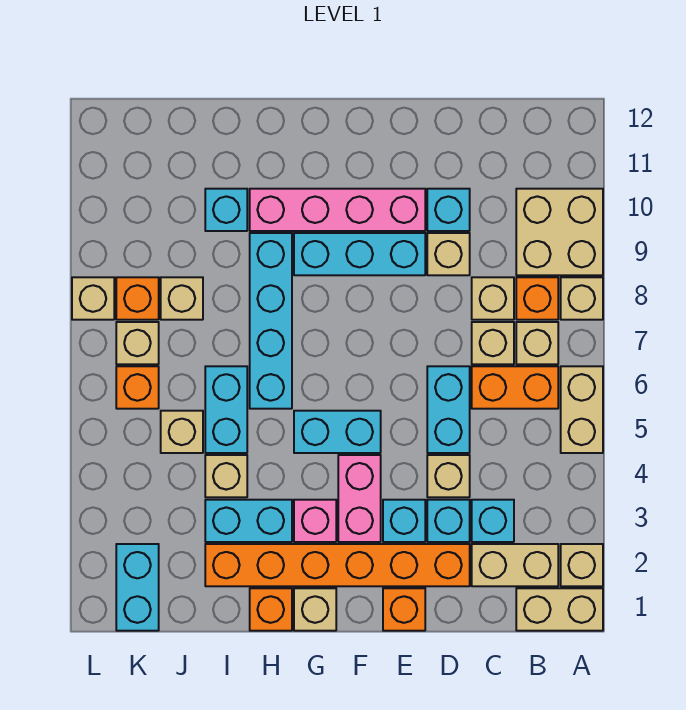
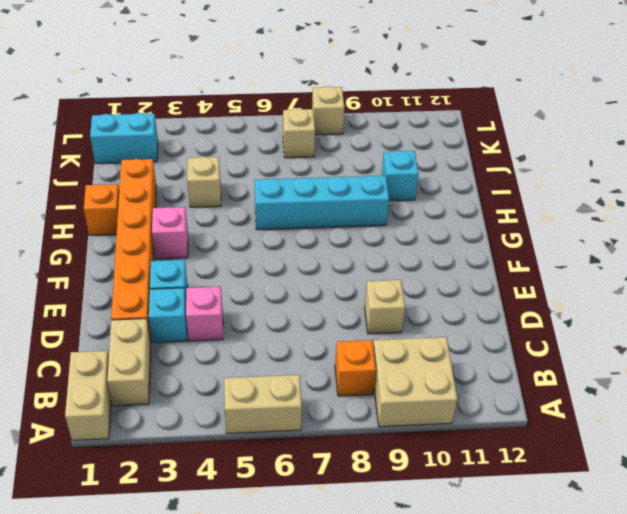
pink brick D4 level 1 -> tan brick D4 level 1
none -> tan brick A2 level 1
none -> tan brick A8 level 1
none -> orange brick B6:C6 level 1
none -> tan brick B7 level 1

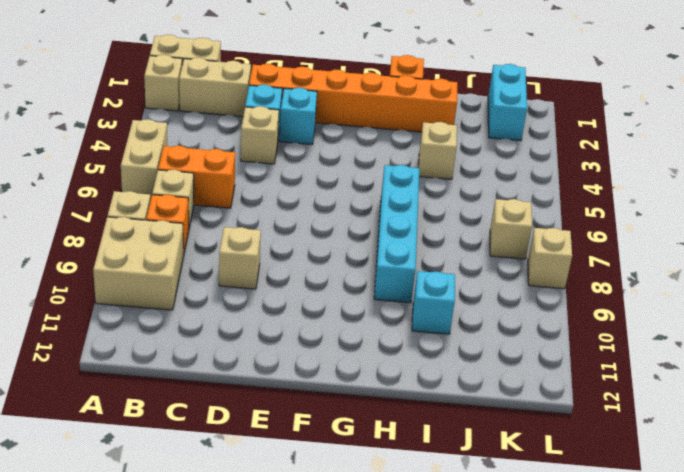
none -> cyan brick C3 level 1
none -> tan brick C7 level 1
none -> tan brick C8 level 1
none -> cyan brick D5:D6 level 1

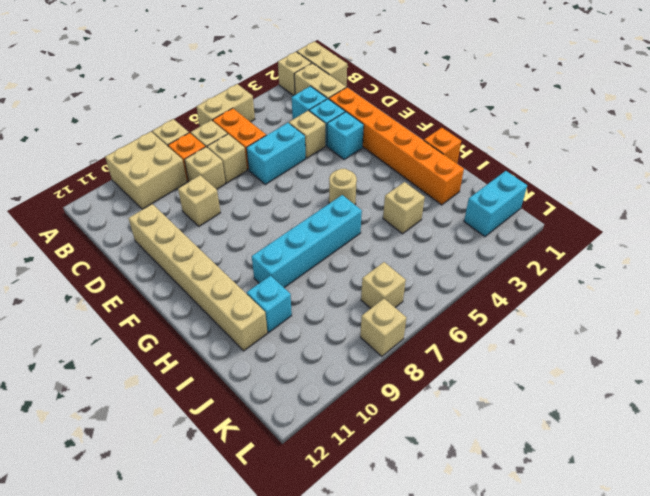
tan brick D11:I11 level 1 -> none
tan round brick G5 level 1 -> cyan brick F5:G5 level 1
none -> cyan brick D10 level 1
none -> orange brick E1 level 1
none -> cyan brick E9:G9 level 1
none -> pink brick E10:H10 level 1

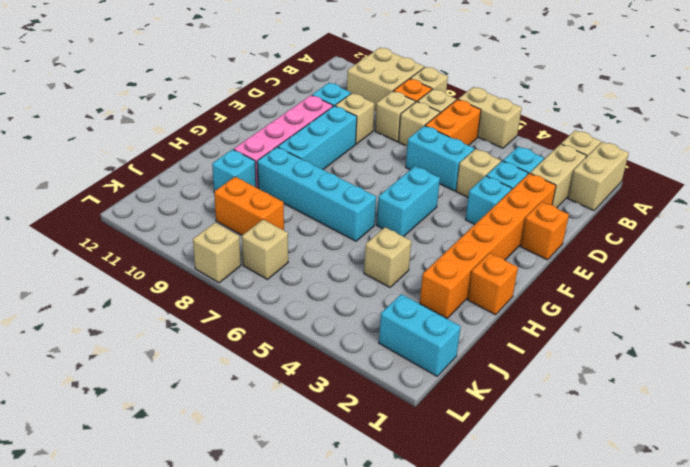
orange brick J8:J9 level 1 -> tan brick J8 level 1
none -> pink brick F3:F4 level 1
none -> tan brick G1 level 1
none -> pink brick G3 level 1
none -> cyan brick H3:I3 level 1

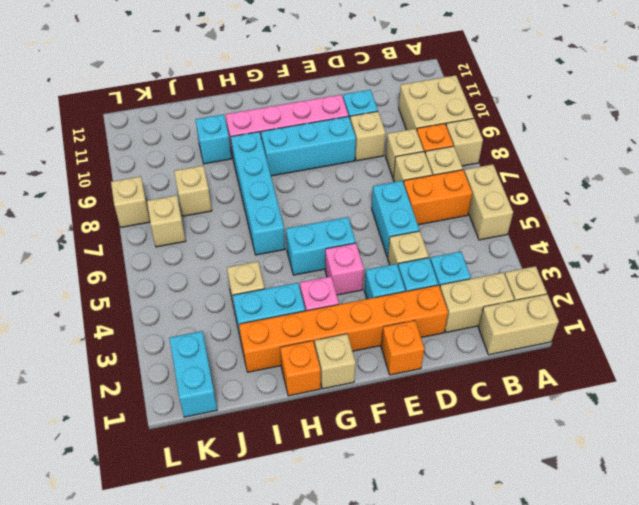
pink brick F4 level 1 -> pink brick F3:F4 level 1
none -> cyan brick I5:I6 level 1
none -> tan brick J5 level 1
none -> orange brick K6 level 1
none -> orange brick K8 level 1

